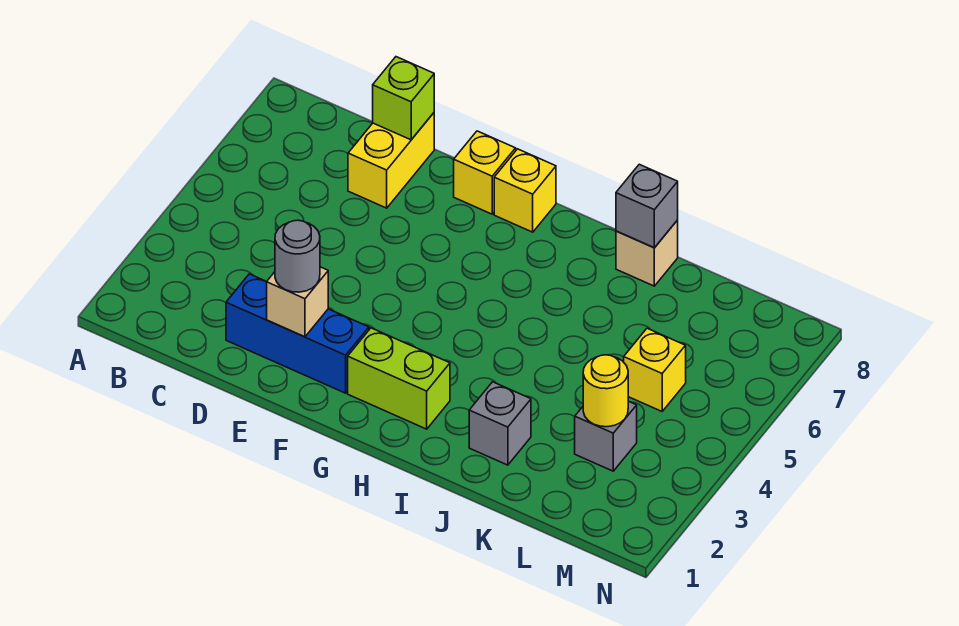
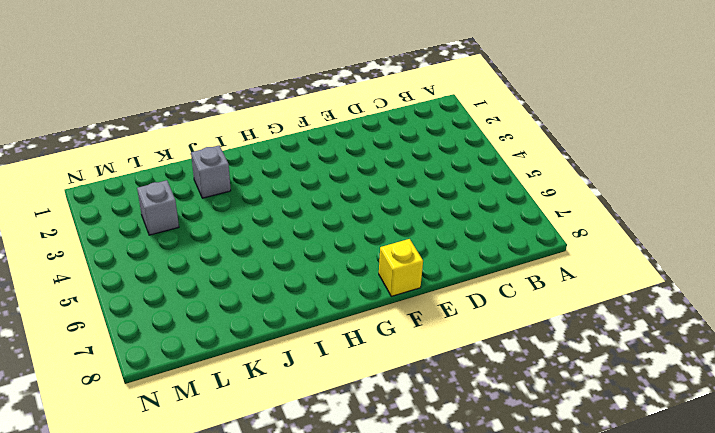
none -> blue brick D2:F2 level 1
none -> yellow brick D7:D8 level 1
none -> lime brick G2:H2 level 1

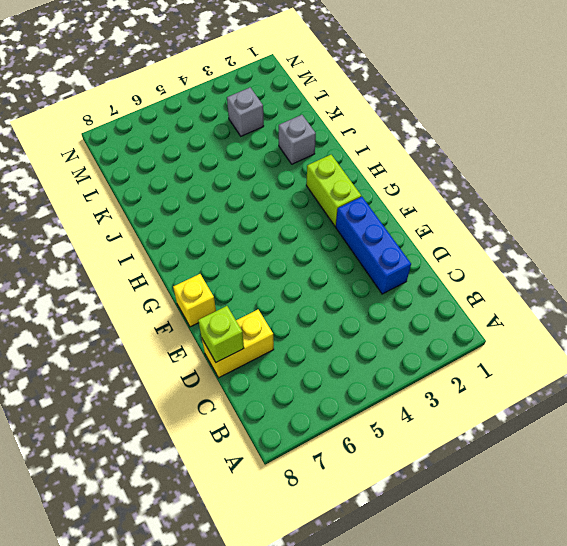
none -> yellow brick G8 level 1
none -> tan brick J8 level 1
none -> yellow brick L5 level 1

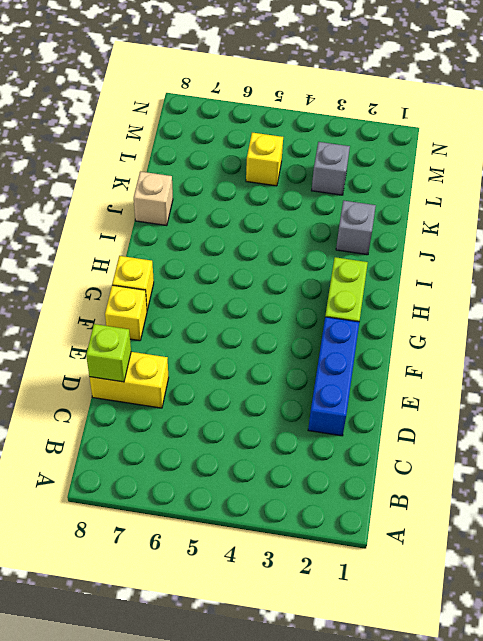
none -> tan brick E2 level 2
none -> grey brick J8 level 2
none -> yellow round brick L3 level 2

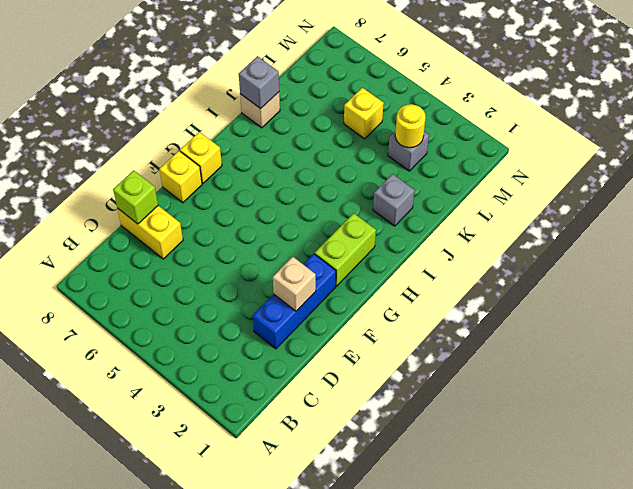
none -> grey round brick E2 level 3

